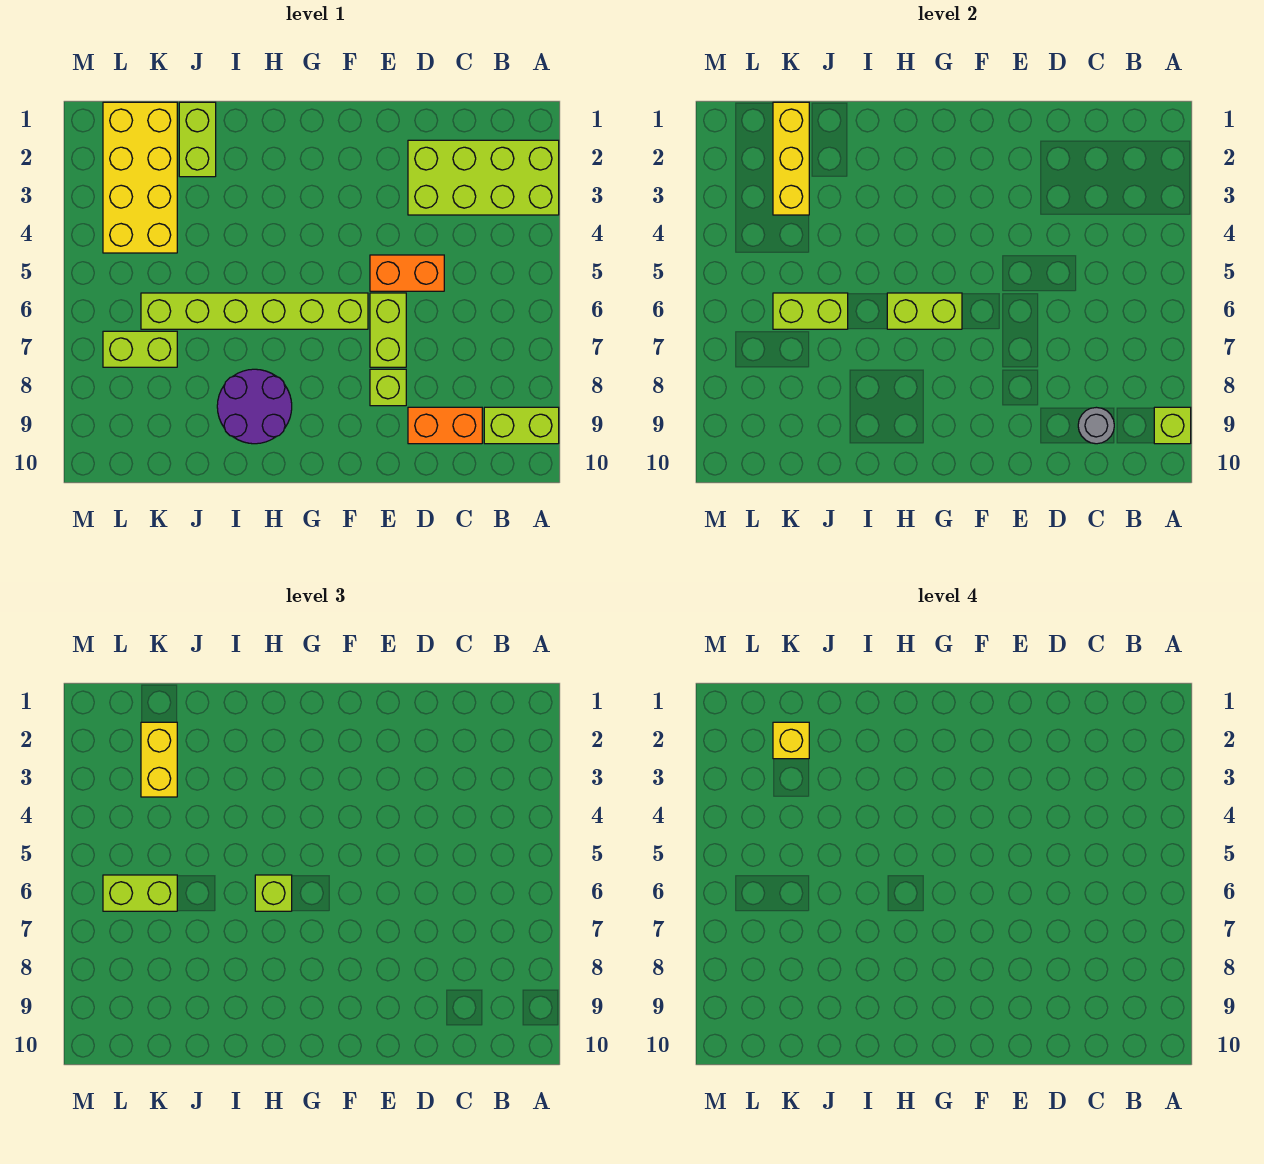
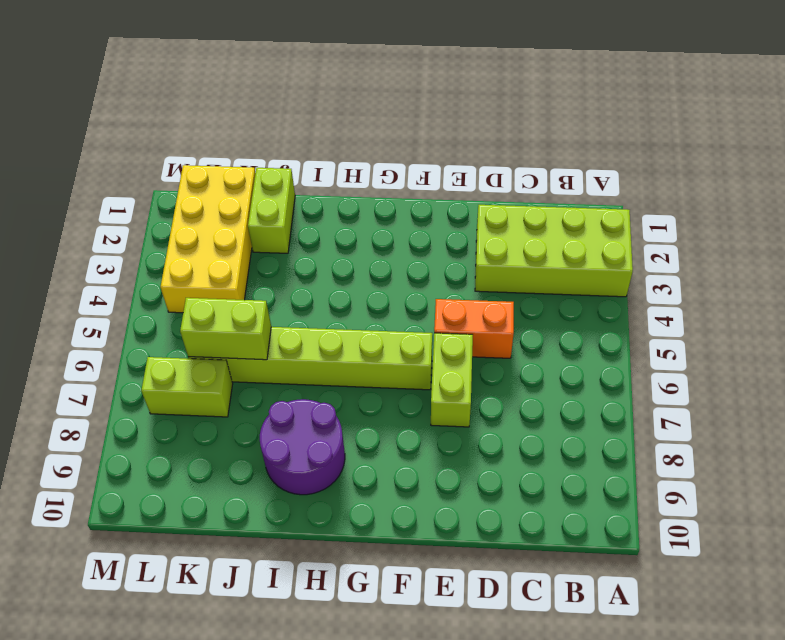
none -> lime brick A9:B9 level 1
none -> orange brick C9:D9 level 1
none -> lime brick E8 level 1

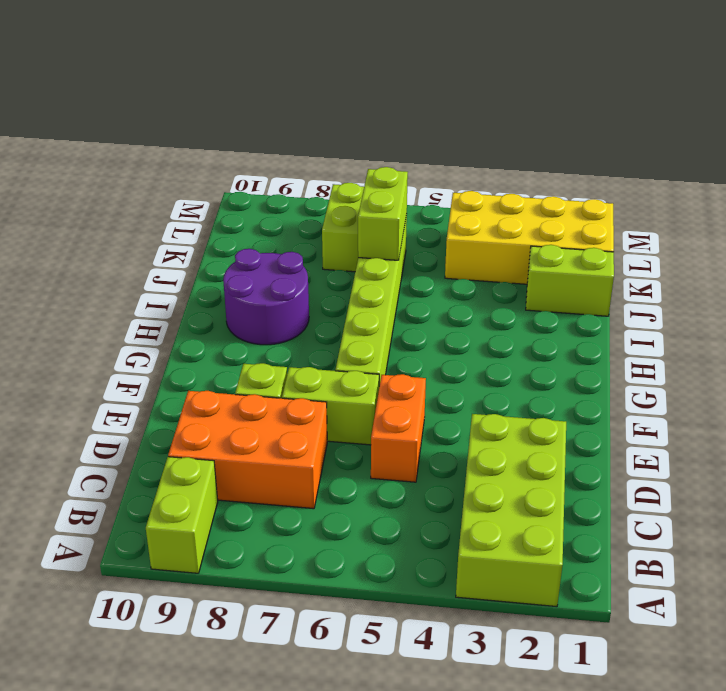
orange brick C7:D9 level 1 -> orange brick C9:D9 level 1
none -> lime brick A9 level 2
none -> grey round brick C9 level 2
none -> lime brick G6:H6 level 2

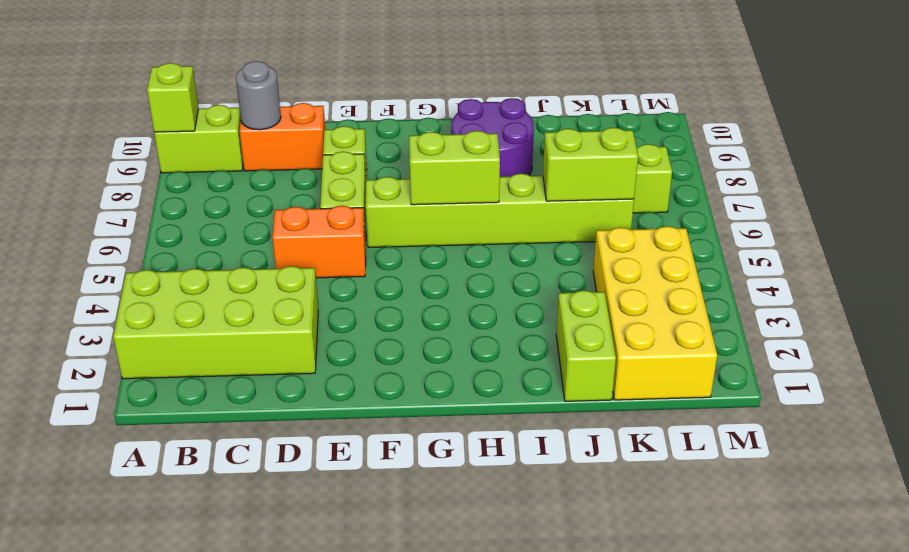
none -> yellow brick K1:K3 level 2
none -> lime brick H6 level 3
none -> yellow brick K2:K3 level 3

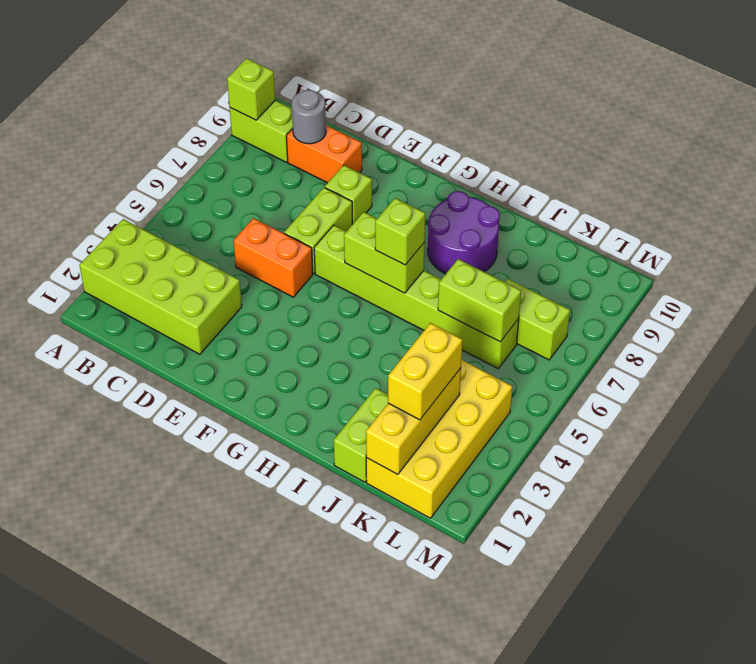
none -> lime brick K6:L6 level 3
none -> yellow brick K2 level 4

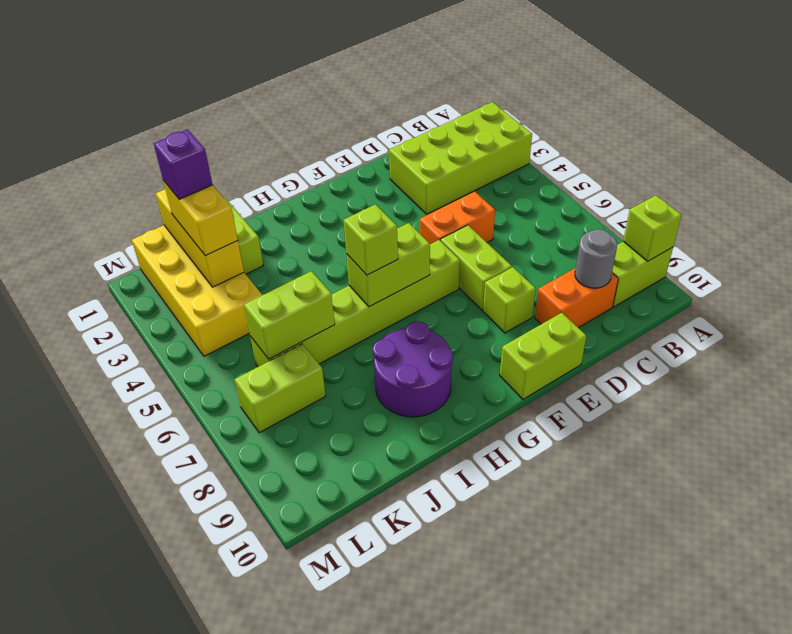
lime brick E10:F10 level 1 -> lime brick K6:L6 level 3
purple brick K2 level 4 -> yellow brick K2 level 4

